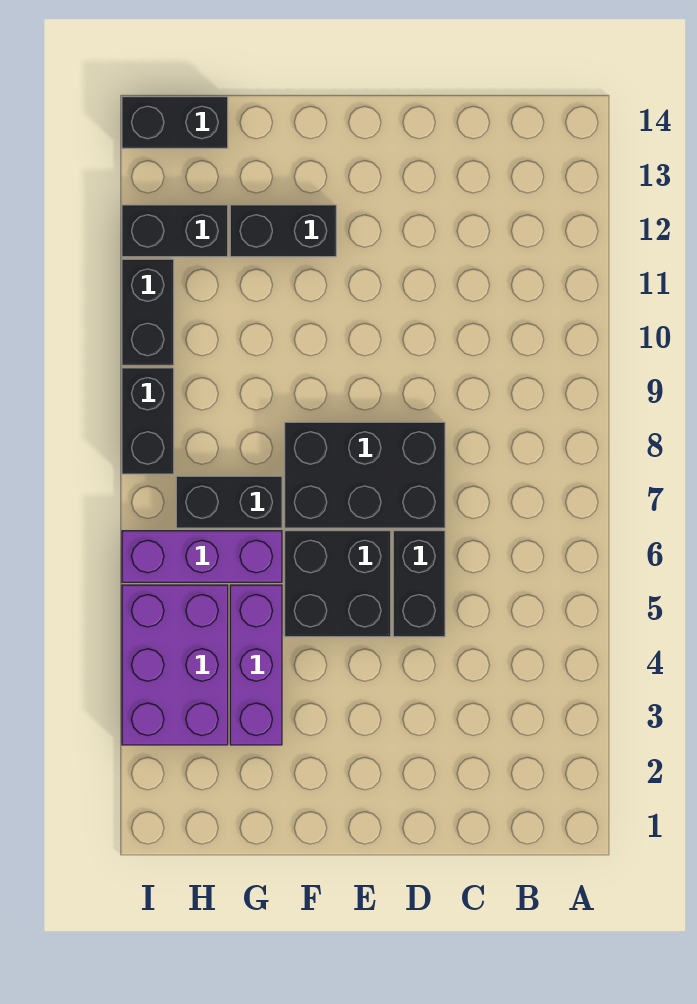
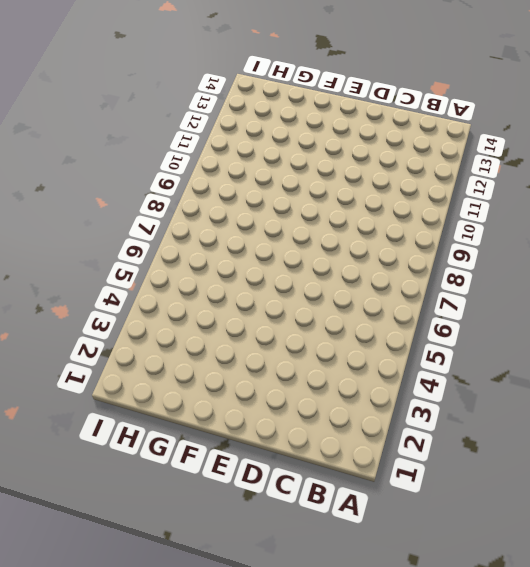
none -> black brick D5:D6 level 1
none -> black brick D7:F8 level 1
none -> black brick E5:F6 level 1

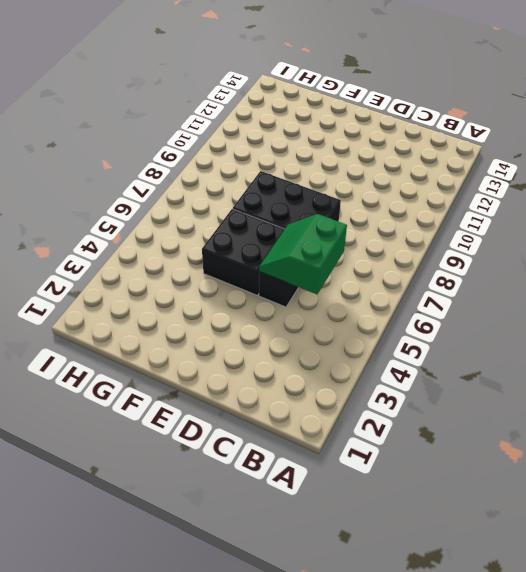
green slope C5:D6 level 2 top C -> none
none -> black brick F12:G12 level 1
none -> purple brick G3:G5 level 1
none -> purple brick G6:I6 level 1

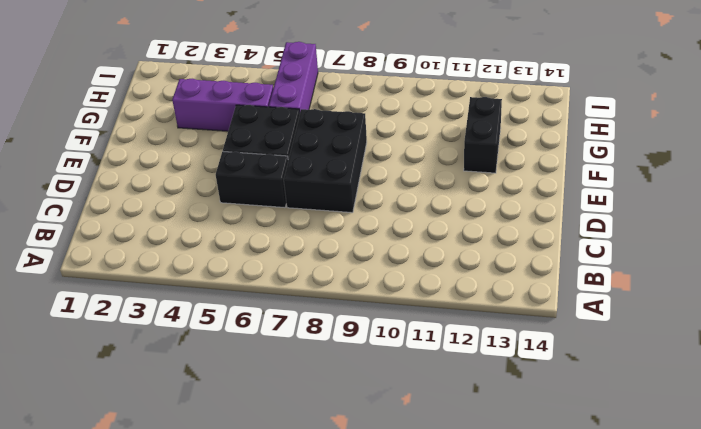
none -> black brick G7:H7 level 1
none -> purple brick H3:I5 level 1
none -> black brick H12:I12 level 1

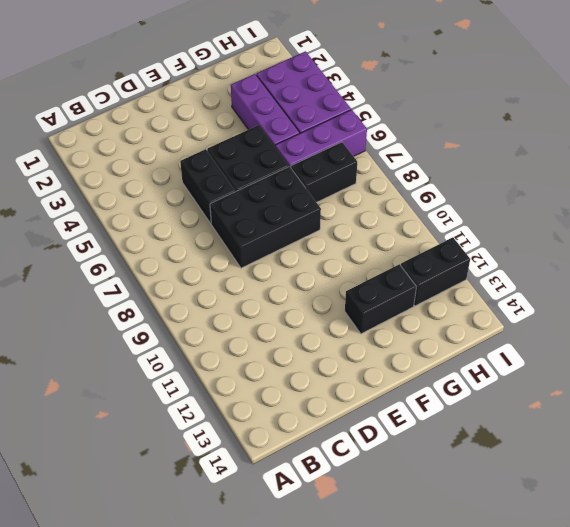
none -> black brick H14:I14 level 1
none -> black brick I8:I9 level 1
none -> black brick I10:I11 level 1

